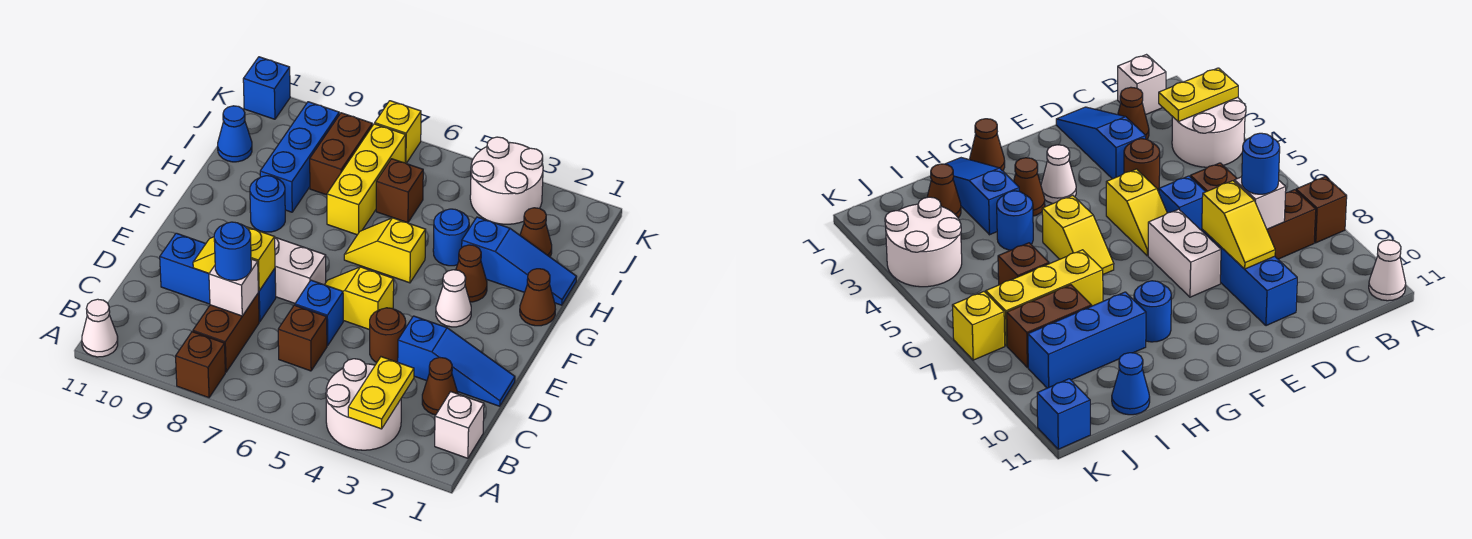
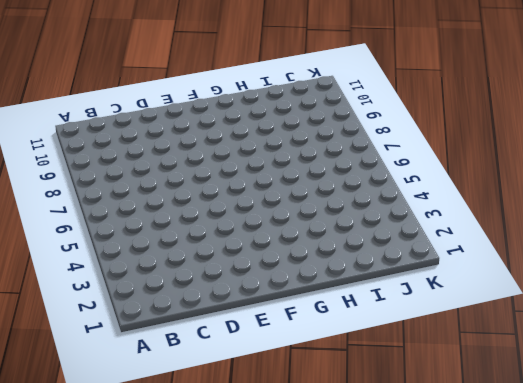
none -> white round brick A3:B4 level 1
none -> brown brick A8 level 1
none -> white cone A11 level 1
none -> white brick B1 level 1

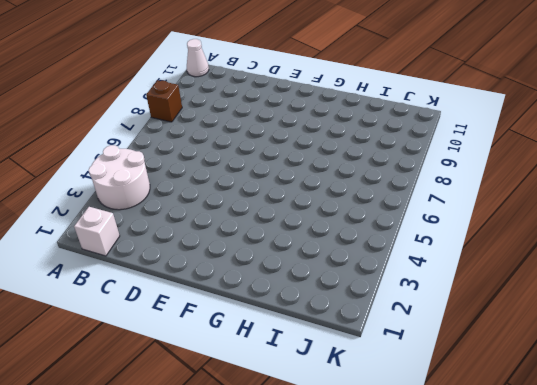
none -> brown brick B8:C8 level 1
none -> brown cone C2 level 1
none -> brown brick C6 level 1
none -> blue slope D1:D3 level 1 top 3

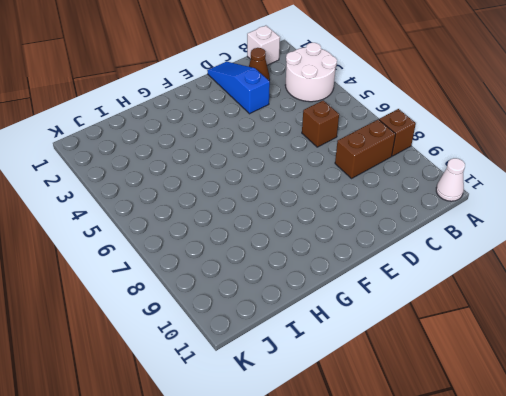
none -> brown round brick D4 level 1
none -> blue brick D6 level 1
none -> blue brick D8:D10 level 1
none -> yellow slope E5:E6 level 1 top 5

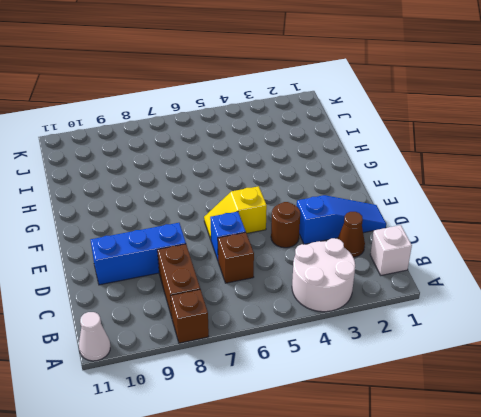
none -> white brick E7:E8 level 1
none -> white cone F3 level 1
none -> brown cone G1 level 1
none -> brown cone G3 level 1

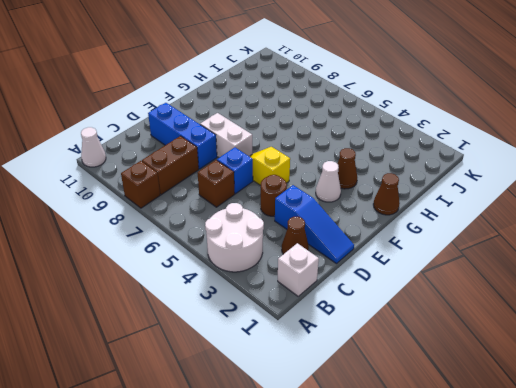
none -> yellow slope G5:G6 level 1 top 5
none -> blue round brick G9 level 1
none -> blue slope H1:H3 level 1 top 3
none -> blue round brick H4 level 1

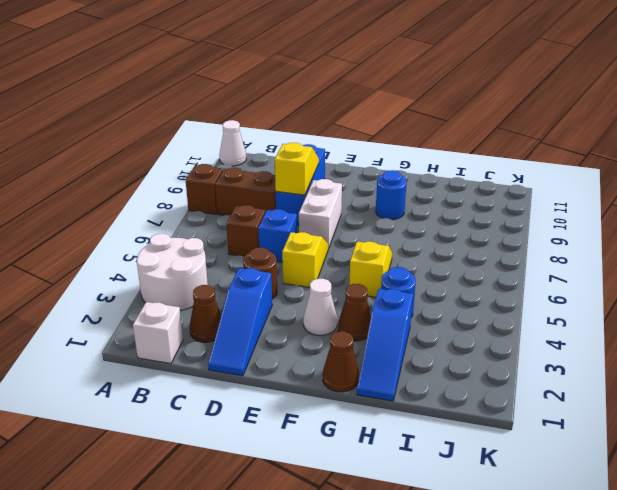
none -> yellow brick H7:J7 level 1
none -> blue brick H9:J9 level 1
none -> brown cone I2 level 1
none -> brown brick I6 level 1

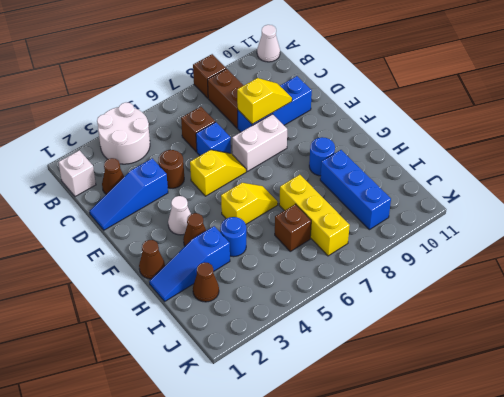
none -> brown brick I8:J8 level 1
none -> blue cone I11 level 1
none -> white round brick J3:K4 level 1
none -> yellow brick K7 level 1

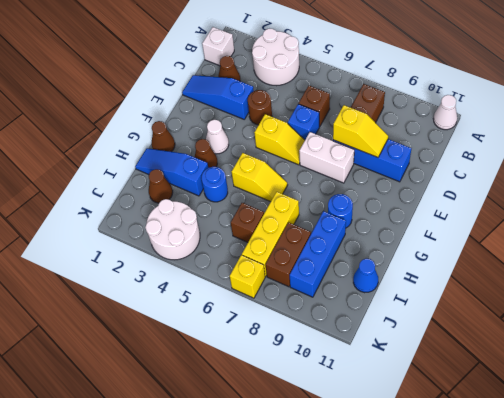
none -> brown brick A8 level 1
none -> blue brick K11 level 1
none -> yellow plate A3:B3 level 2
none -> white brick C8 level 2

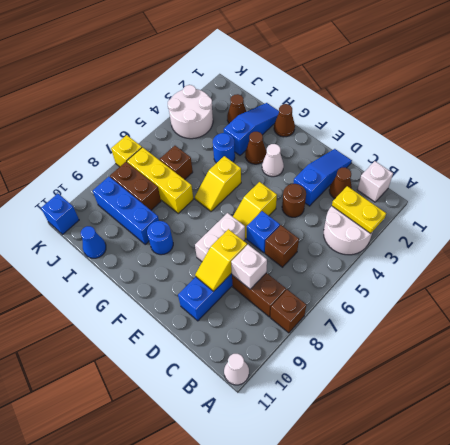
none -> blue round brick C8 level 3

